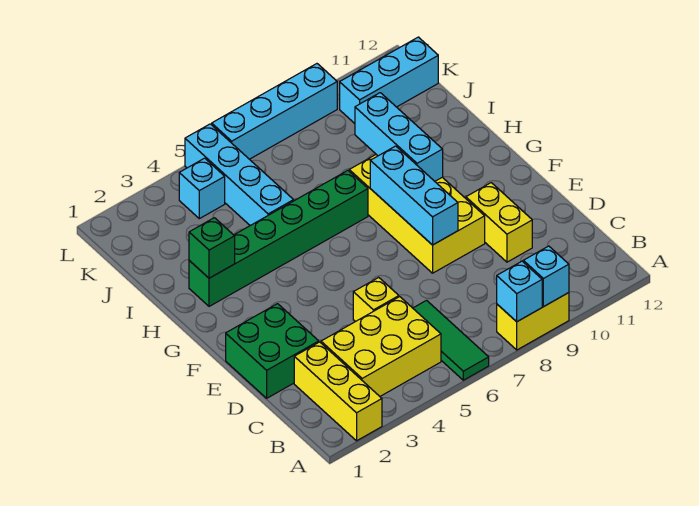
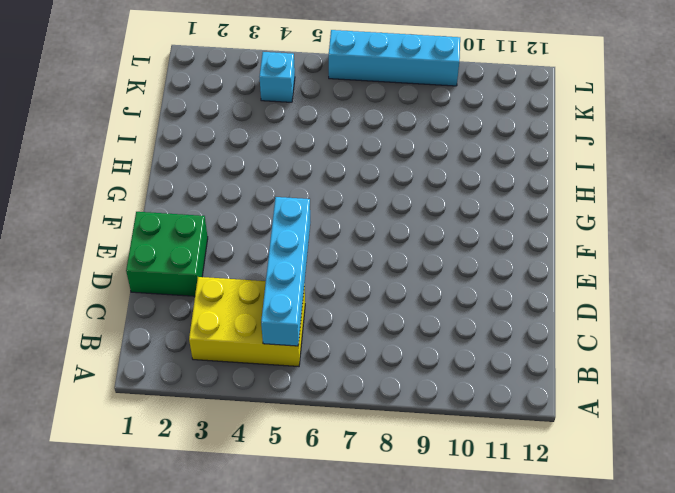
cyan brick B5:E5 level 2 -> cyan brick I5:L5 level 1
none -> yellow brick A2:C2 level 1
none -> green tile A6:C6 level 1
none -> yellow brick A8:A9 level 1

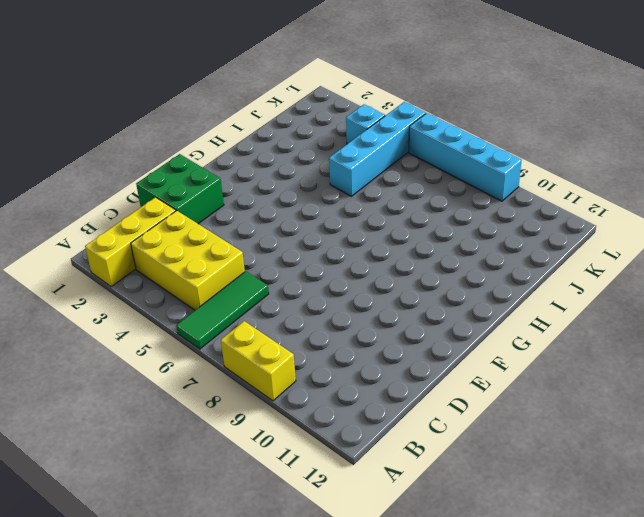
none -> yellow brick D5 level 1
none -> yellow brick D10:E10 level 1
none -> yellow brick E8:H9 level 1

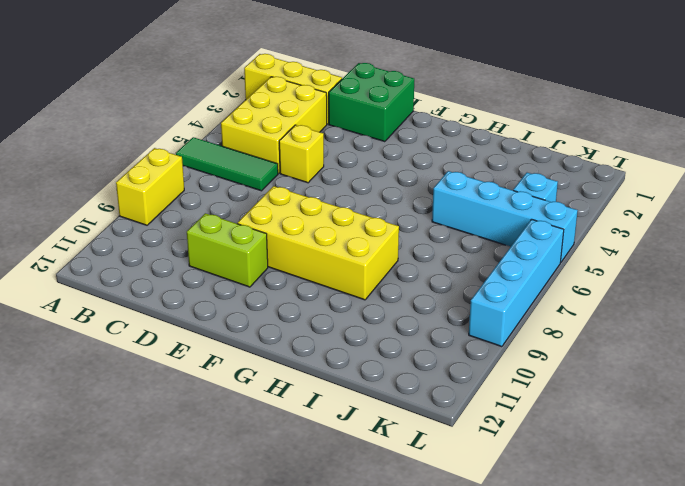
lime brick D10:E10 level 1 -> yellow brick D10:E10 level 1
none -> green brick H2:H7 level 1
none -> cyan brick K10:K12 level 1
none -> cyan brick A8 level 2

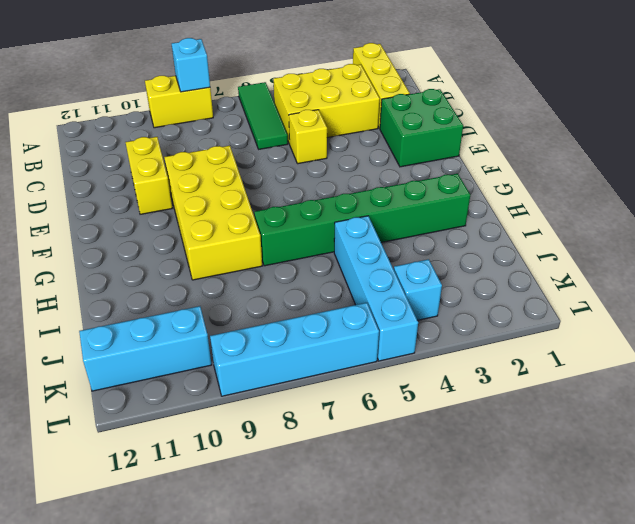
none -> cyan brick A9 level 2
none -> cyan brick E8:G8 level 2
none -> cyan brick G9:I9 level 2

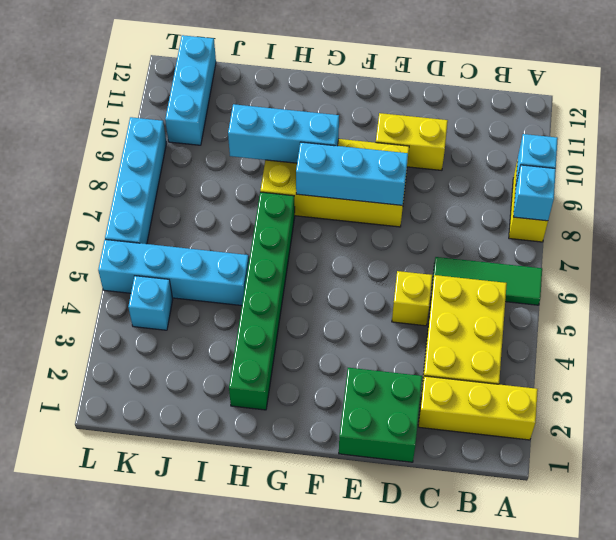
none -> green brick H2 level 2

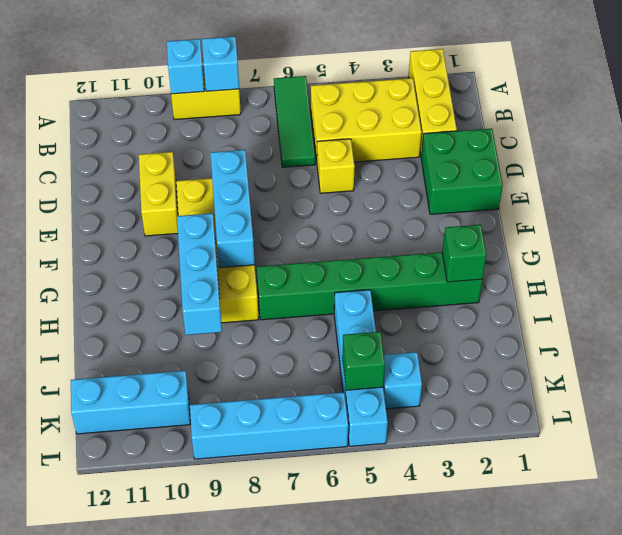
green brick K5 level 2 -> none

